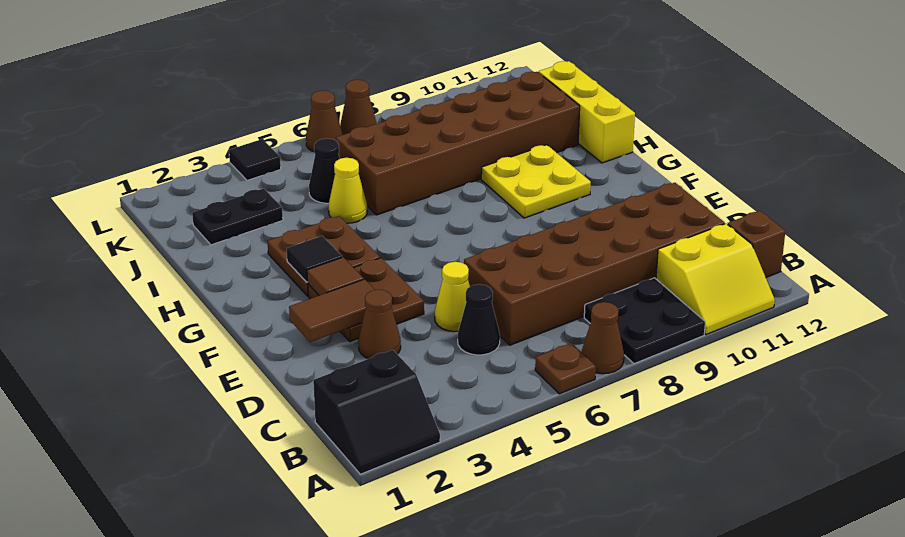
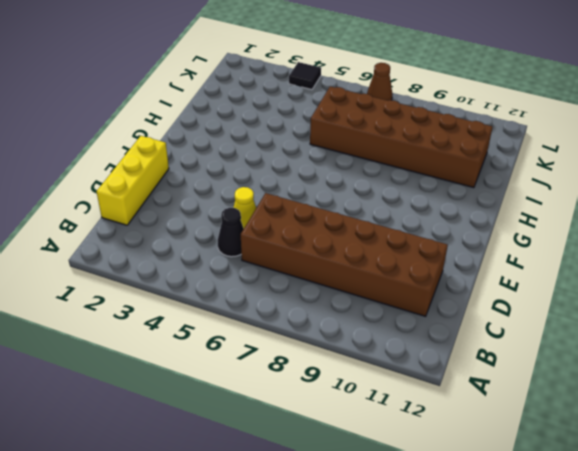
yellow brick C1:E1 level 1 -> yellow brick H12:J12 level 1
none -> black slope A1:B2 level 1 top B
none -> brown plate A6 level 1
none -> brown cone A7 level 1

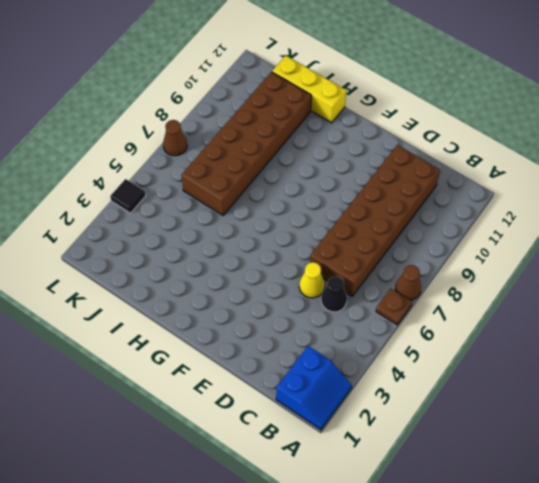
blue slope A1:B2 level 1 top B -> black slope A1:B2 level 1 top B
none -> black plate A8:B9 level 1
none -> yellow slope A10:B11 level 1 top B
none -> brown brick B12 level 1

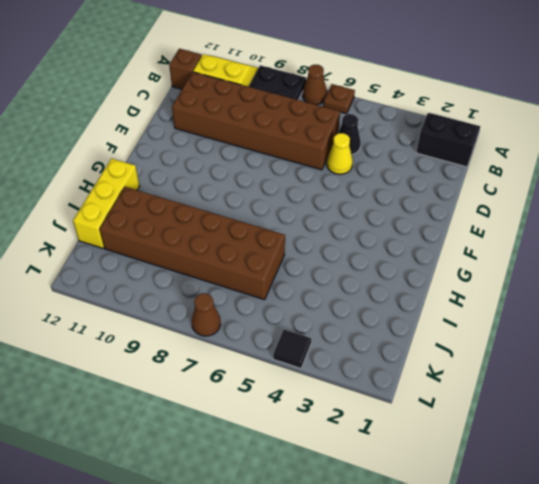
none -> brown cone D3 level 1
none -> brown plate E3:F4 level 1
none -> brown plate G3:H4 level 1

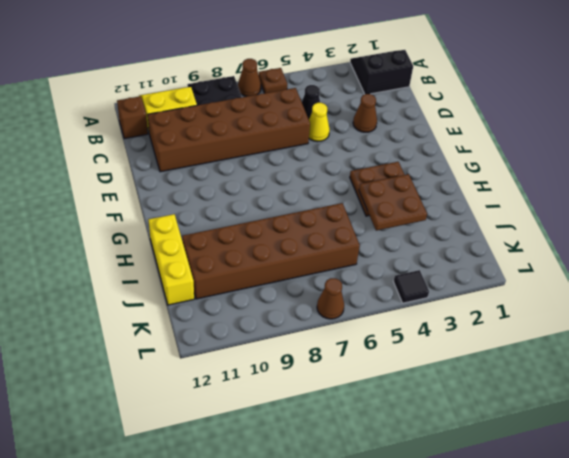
brown plate H3:I4 level 2 -> brown plate E3:F4 level 1
none -> yellow plate G9:H10 level 1
none -> yellow cone I5 level 1
none -> black plate J2:J3 level 1

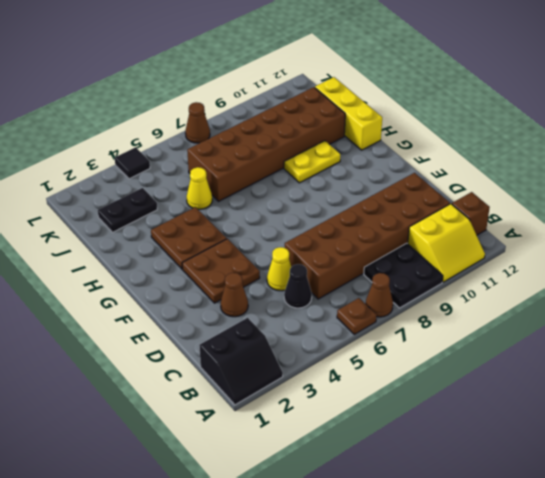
yellow plate H9:H10 level 1 -> yellow plate G9:H10 level 1
none -> black cone J5 level 1
none -> brown cone L6 level 1
none -> brown tile E2:E3 level 2

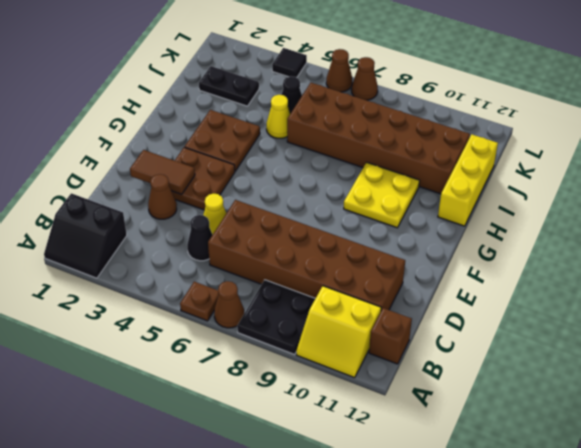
none -> brown tile F3 level 2
none -> black tile G3 level 2

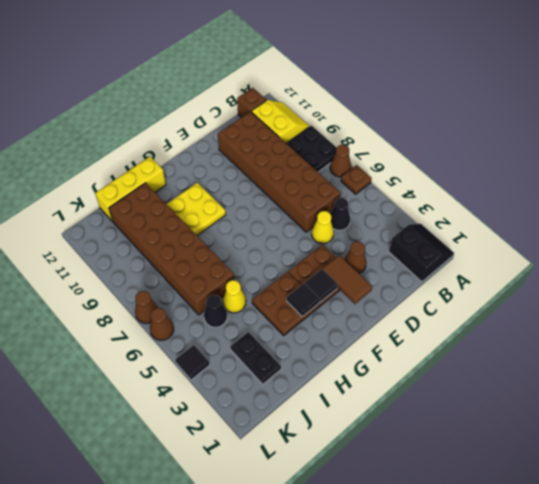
black tile F3 level 2 -> brown tile F3 level 2

